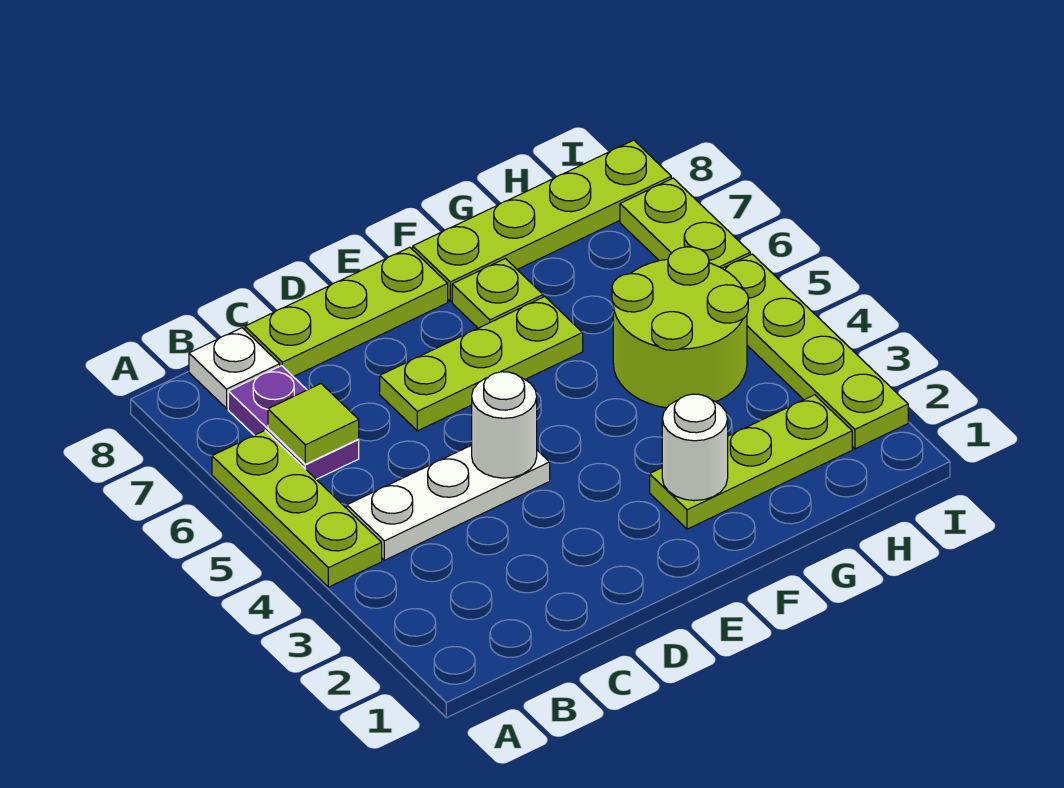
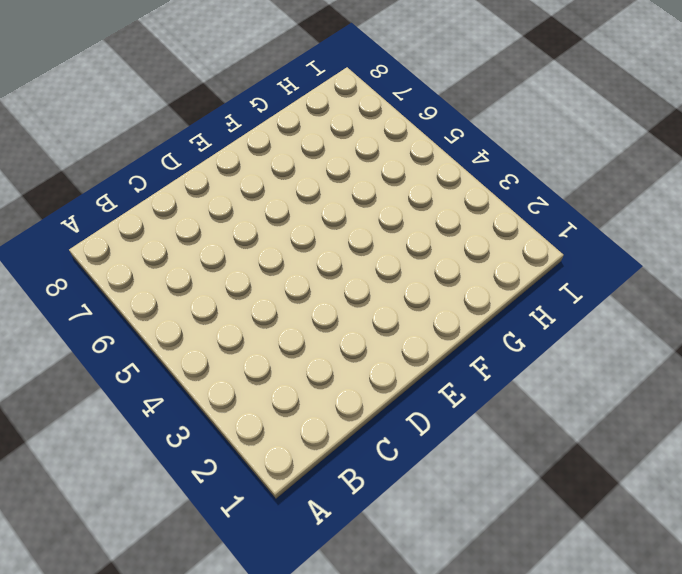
none -> lime plate A4:A6 level 1
none -> white plate B4:D4 level 1
none -> purple plate B6:B7 level 1

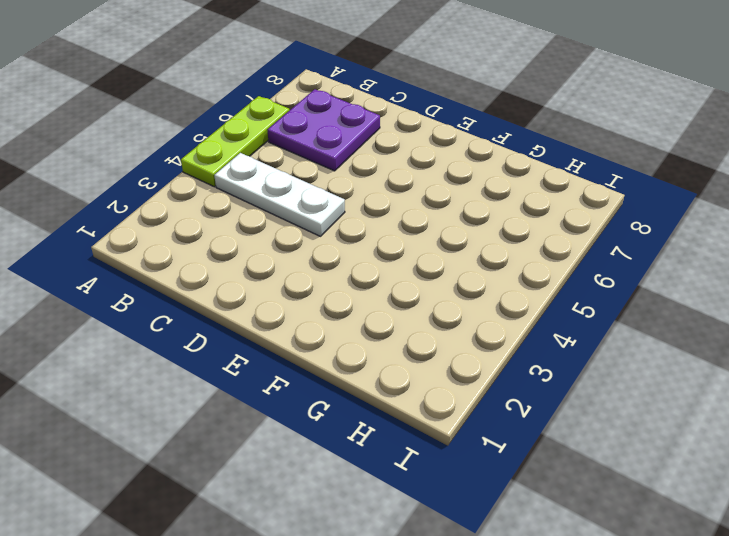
purple plate B6:C7 level 1 -> purple plate B6:B7 level 1
none -> white plate B8 level 1
none -> lime plate C8:E8 level 1
none -> lime plate D6:F6 level 1

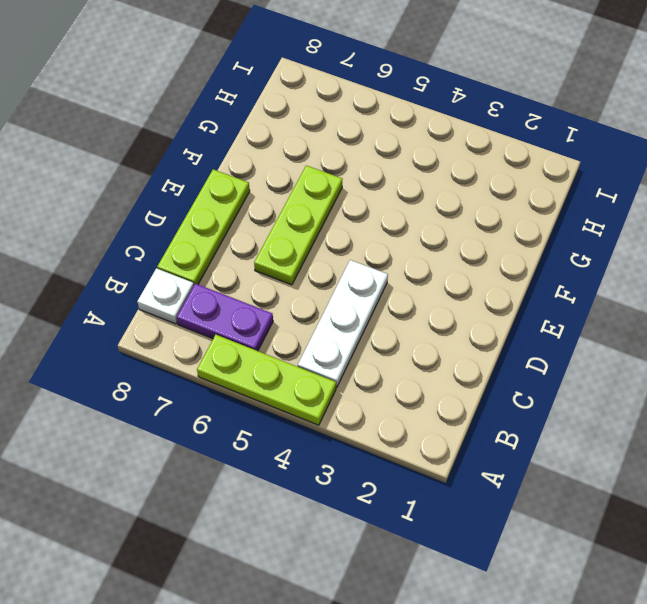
none -> lime plate F2:H2 level 1
none -> lime plate F7 level 1
none -> lime plate F8:I8 level 1

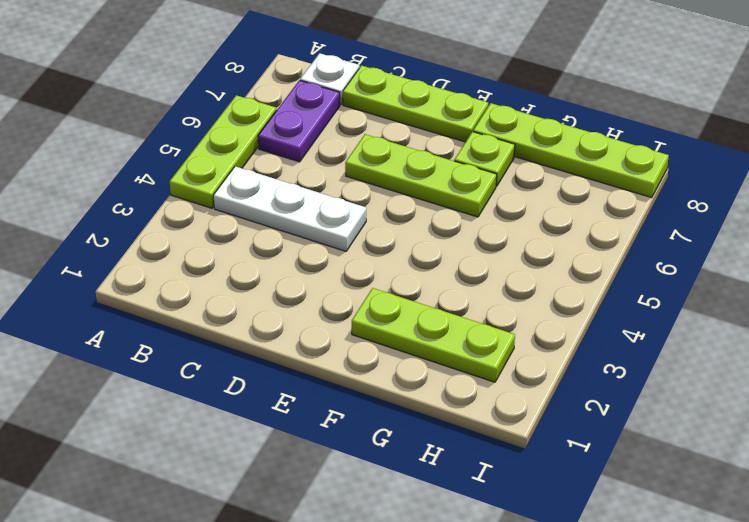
none -> lime round brick G4:H5 level 1
none -> lime plate I2:I5 level 1
none -> lime plate I6:I7 level 1

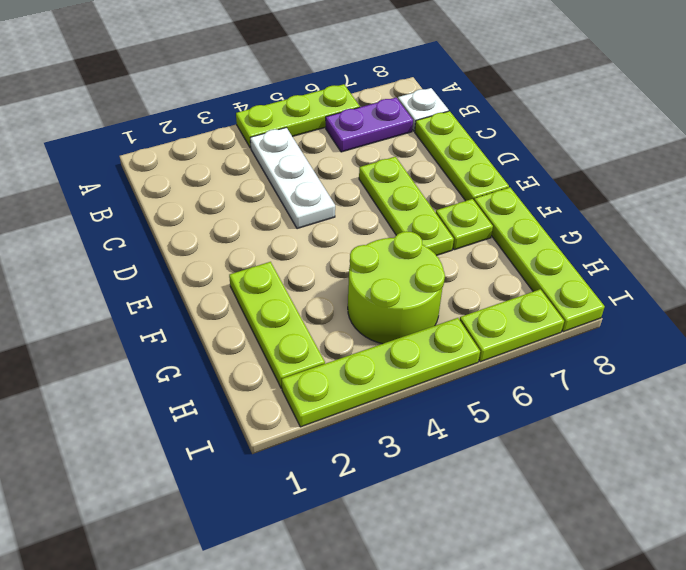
none -> lime tile B6 level 2
none -> white round brick D4 level 2
none -> white round brick F2 level 2

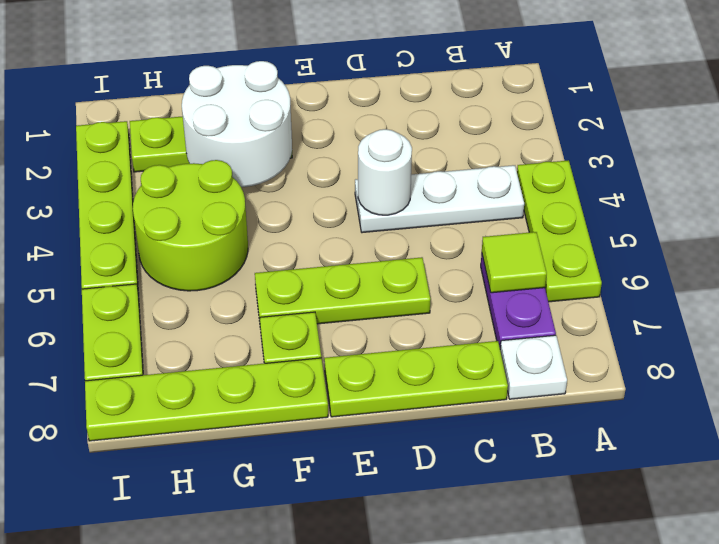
white round brick F2:G3 level 2 -> white round brick F2 level 2

